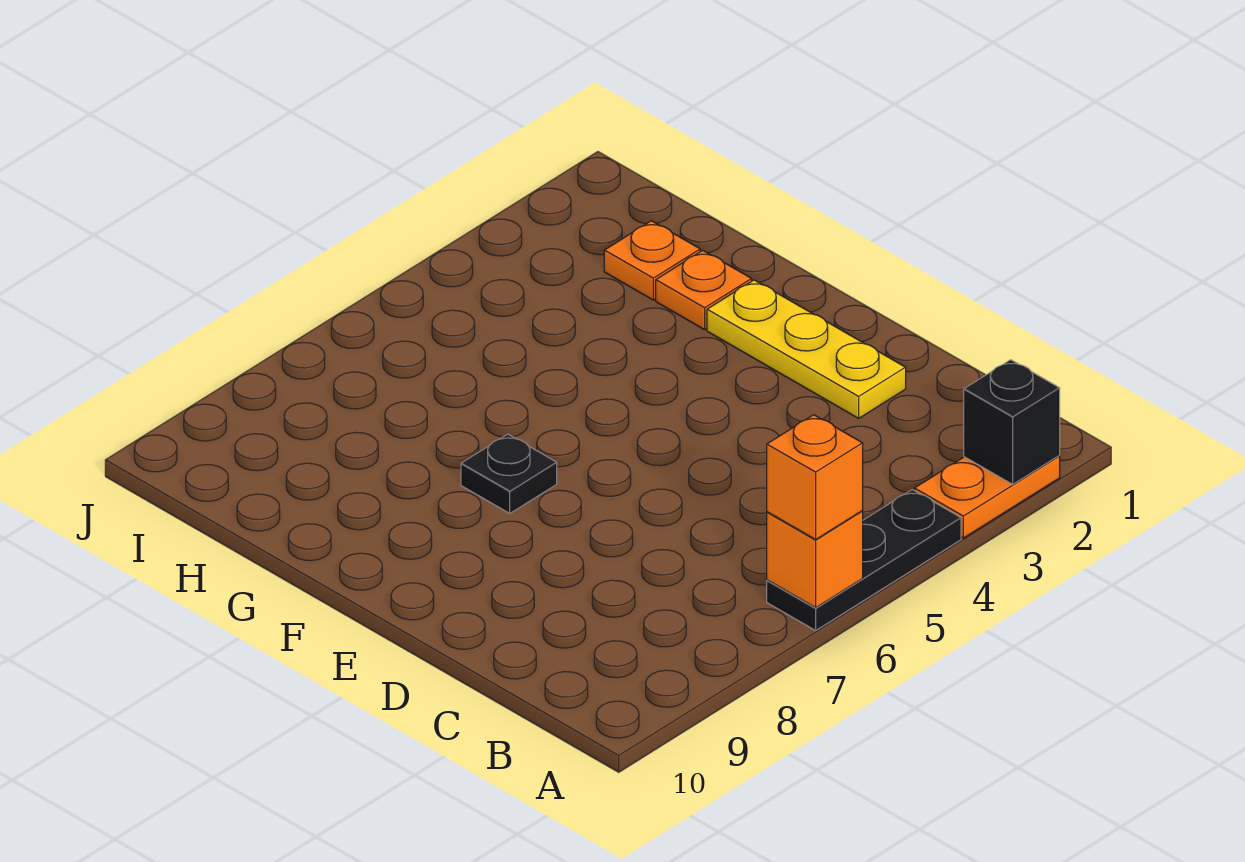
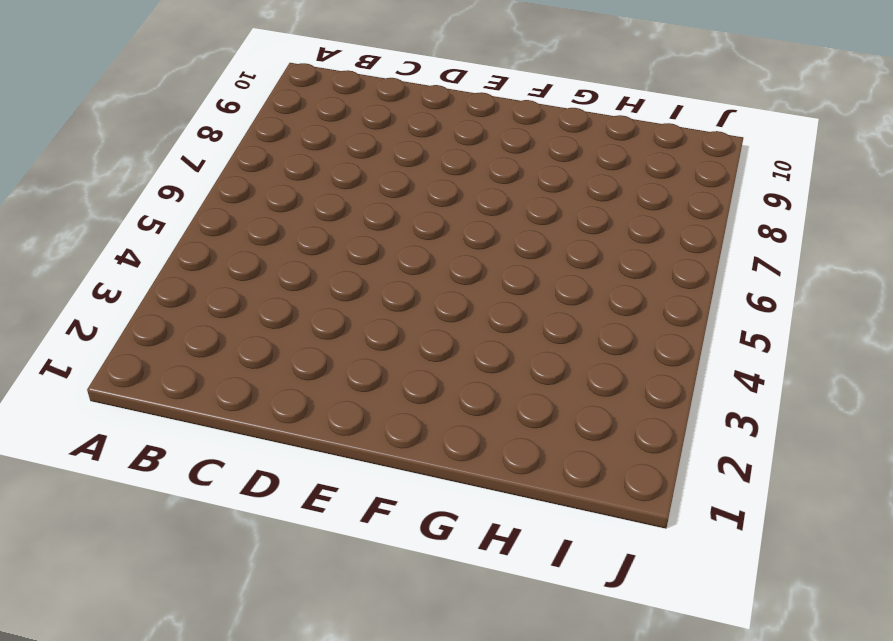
none -> orange plate A2:A3 level 1
none -> black plate A4:A6 level 1

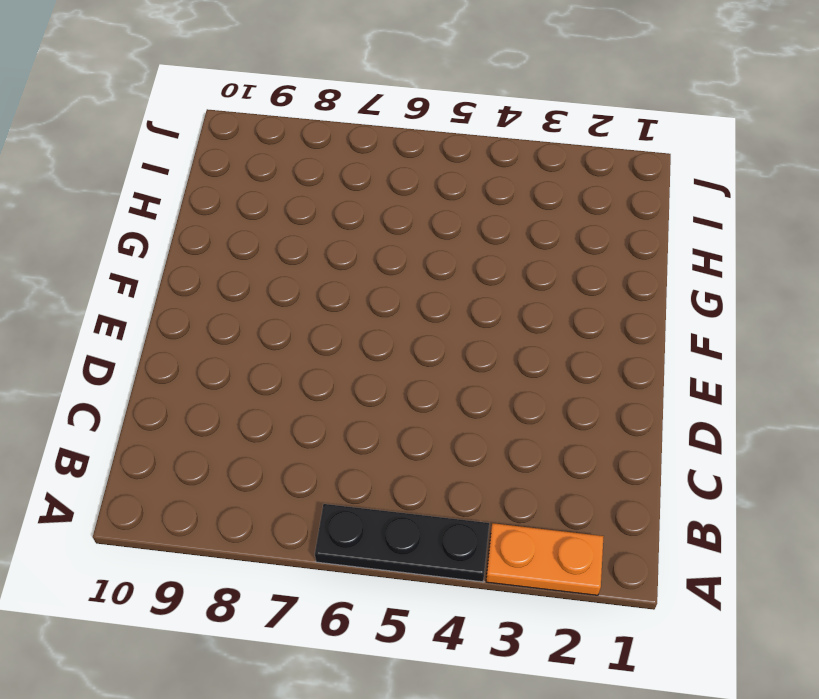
none -> yellow plate D2:F2 level 1
none -> black plate F7 level 1

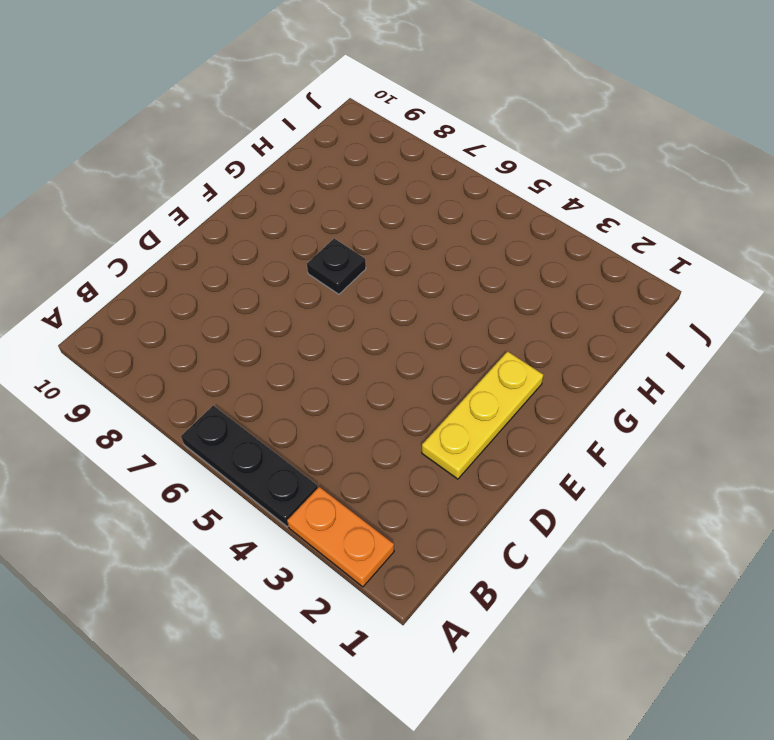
none -> orange plate G2 level 1
none -> orange plate H2 level 1

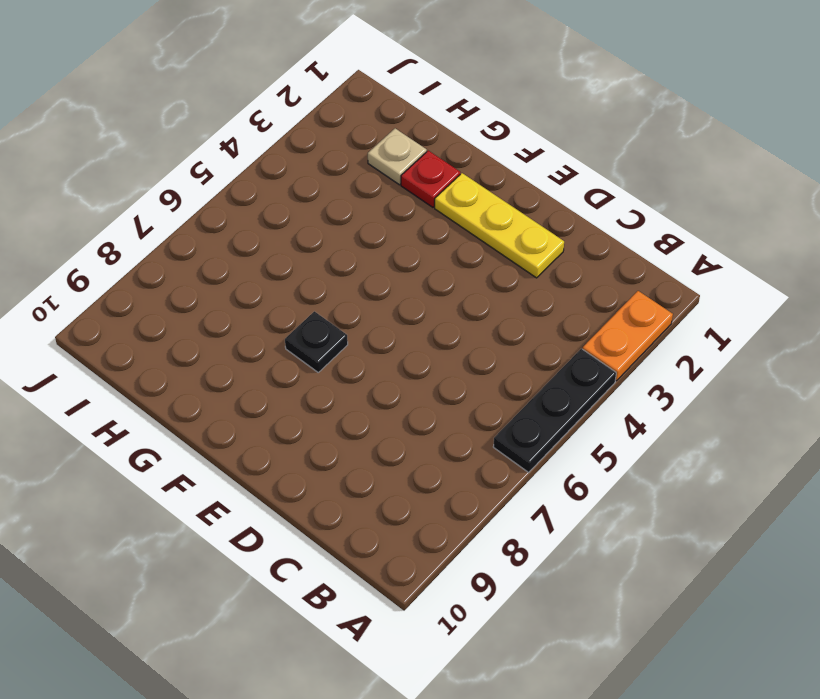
red plate G2 level 1 -> orange plate G2 level 1
tan plate H2 level 1 -> orange plate H2 level 1
none -> black brick A2 level 2
none -> orange brick A6 level 2

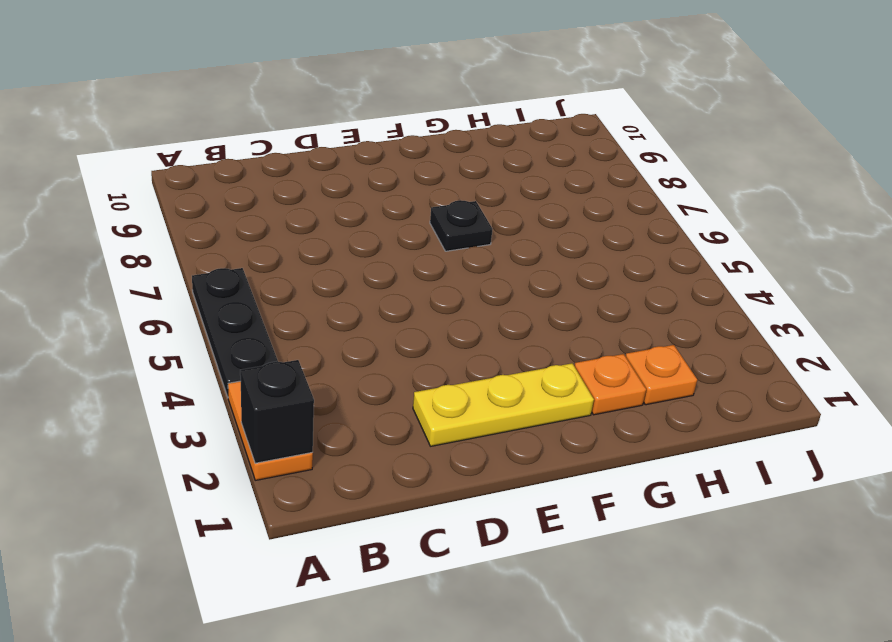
none -> orange brick A6 level 2
none -> orange brick A6 level 3

